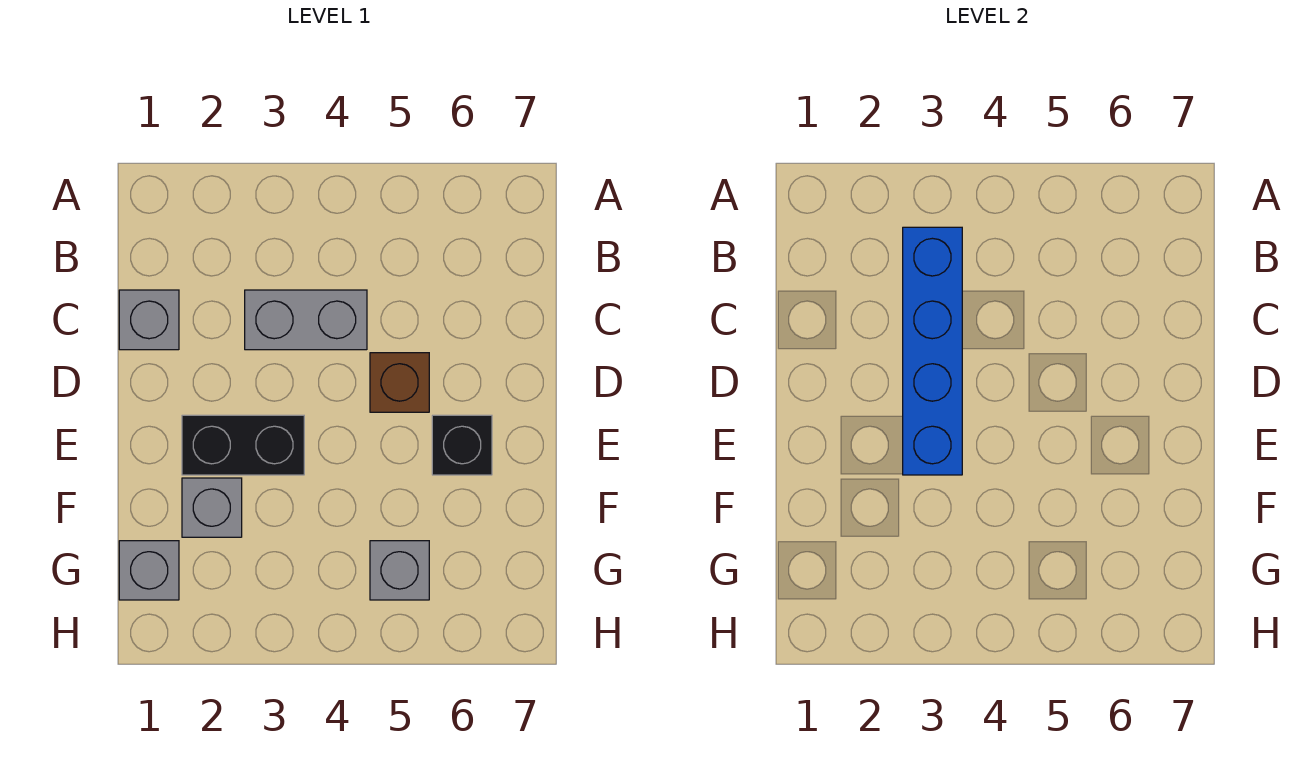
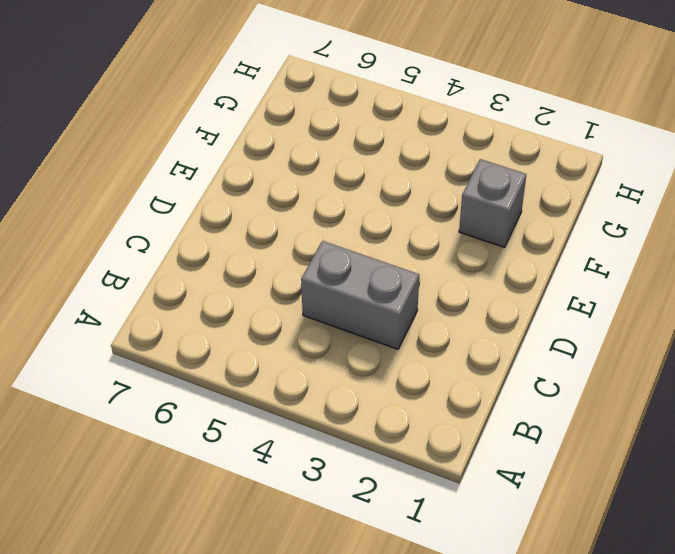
none -> grey brick C1 level 1
none -> brown brick D5 level 1

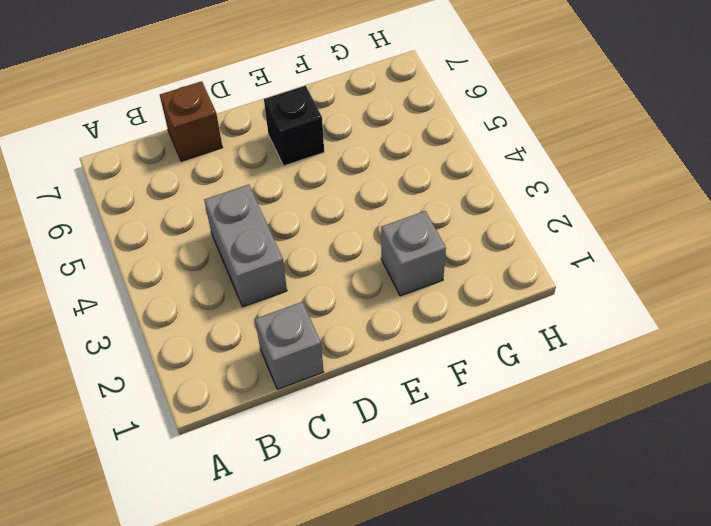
brown brick C7 level 1 -> brown brick D5 level 1
none -> black brick E2:E3 level 1
none -> grey brick G1 level 1

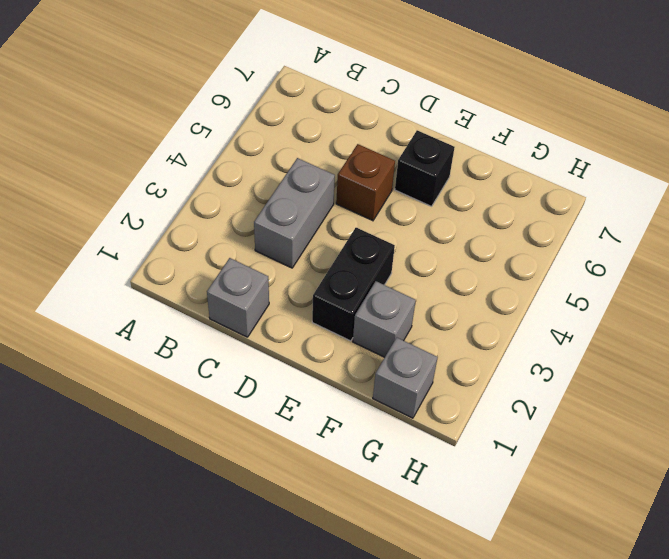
none -> grey brick G5 level 1
none -> blue brick B3:E3 level 2

